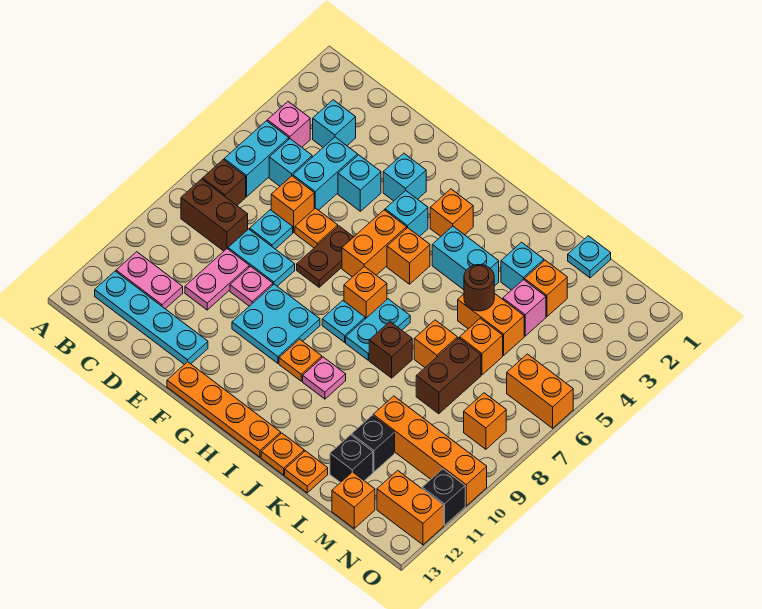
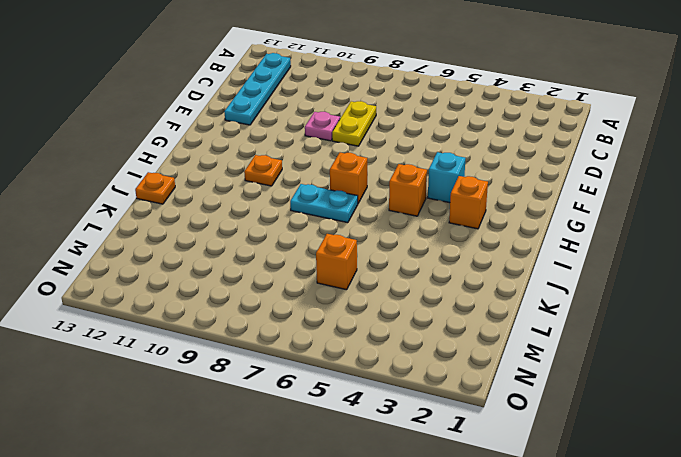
yellow plate D8:E8 level 1 -> cyan plate D8:E8 level 1
none -> pink brick B4 level 1
none -> cyan brick B5:B6 level 1
none -> brown brick B7 level 1
none -> brown brick B8:C8 level 1

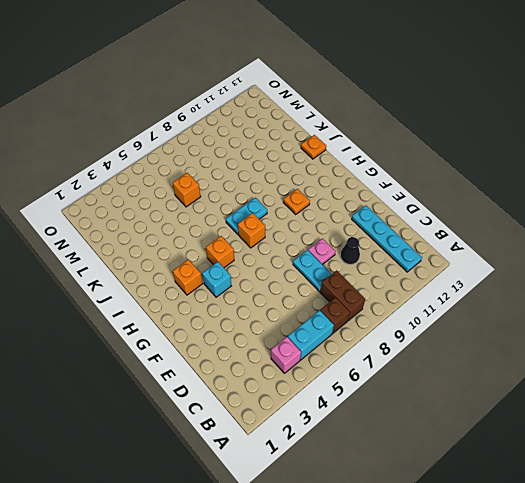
black cone D10 level 1 -> pink plate D9:D10 level 1
none -> pink plate B11:C11 level 1
none -> cyan brick C3 level 1
none -> cyan brick C5 level 1
none -> cyan brick D4:D5 level 1

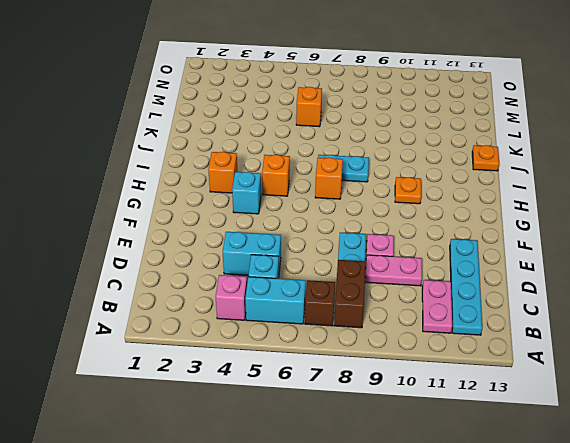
none -> cyan brick C3 level 1
none -> orange brick D6 level 1
none -> cyan plate D7 level 1
none -> cyan brick E4 level 1

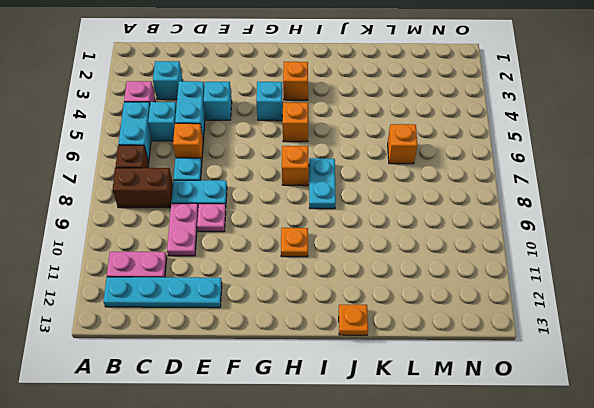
none -> orange plate E6 level 1
none -> cyan brick F3 level 1
none -> brown plate F6:F7 level 1
none -> cyan plate F9:G10 level 1

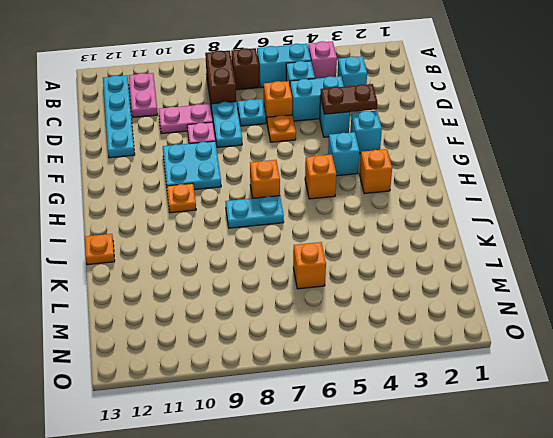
brown plate E3:E4 level 2 -> brown plate F6:F7 level 1
none -> orange plate F13:I13 level 1
none -> orange brick G5:G6 level 1
none -> cyan plate H8 level 1
none -> cyan brick I4:J4 level 1

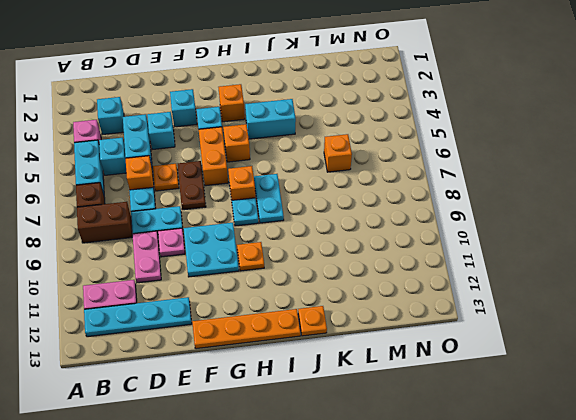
none -> pink plate I10 level 1
none -> brown brick J8 level 1
none -> cyan brick K3 level 1
none -> orange brick K5:L5 level 1

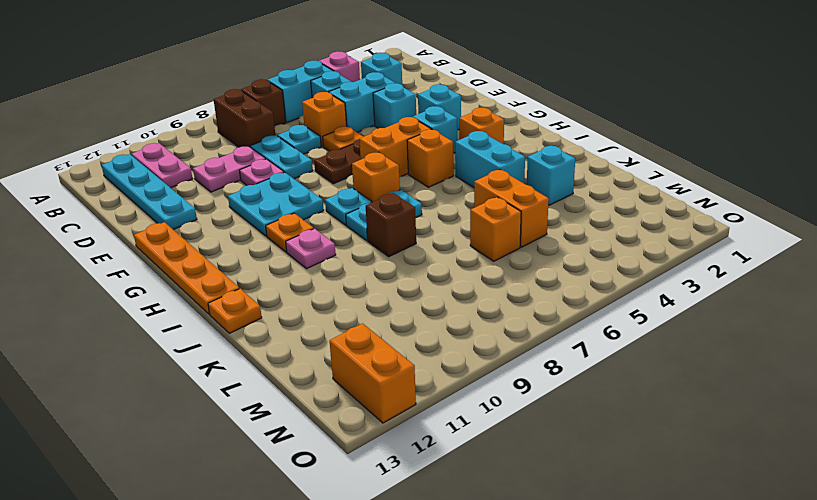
none -> orange brick K7 level 1
none -> orange plate K13 level 1
none -> cyan plate L1 level 1
none -> orange brick L3 level 1

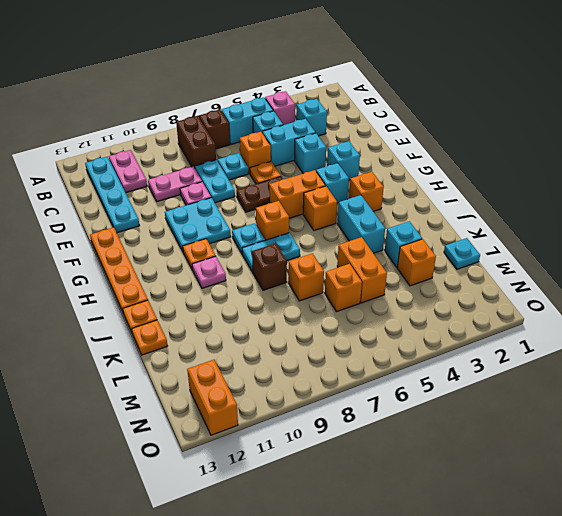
none -> pink brick L4 level 1
none -> brown brick L7:L8 level 1
none -> orange brick L10:O10 level 1
none -> black brick L11 level 1

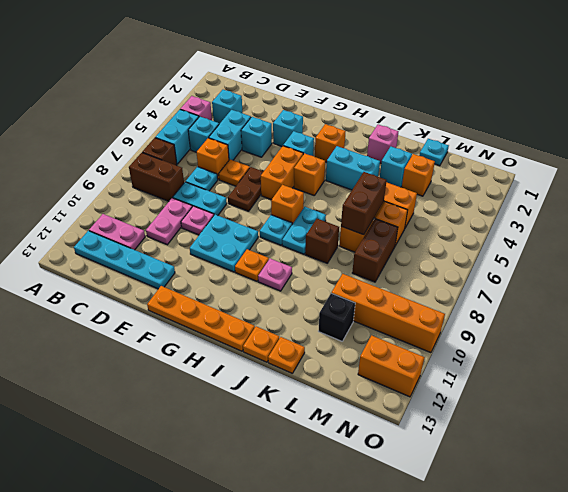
pink brick J2 level 1 -> pink brick L4 level 1
brown brick K6:K7 level 2 -> none
none -> black brick L12 level 1
none -> orange brick M13 level 1
none -> orange brick N6:O6 level 1
none -> orange brick N8 level 1

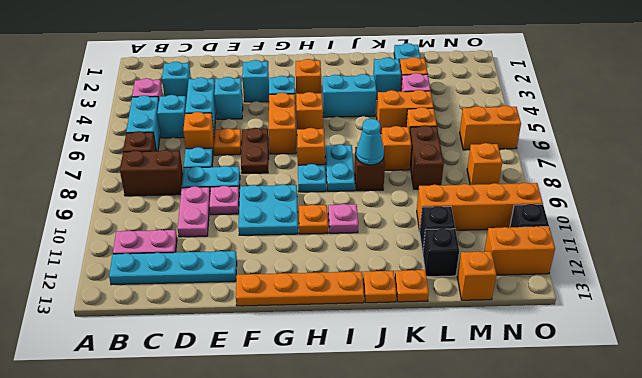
cyan cone J8 level 2 -> none
none -> brown round brick K5 level 2

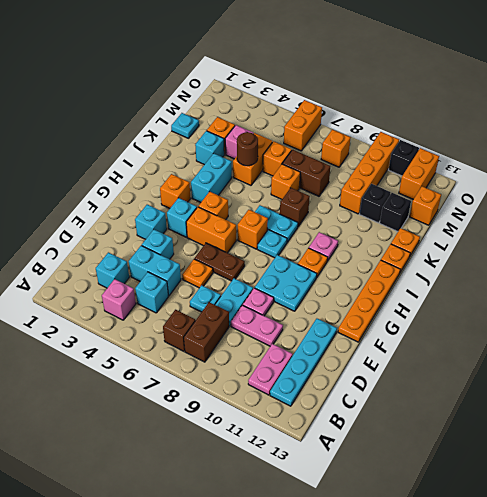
none -> cyan brick B5:B6 level 1
none -> orange brick D6 level 1

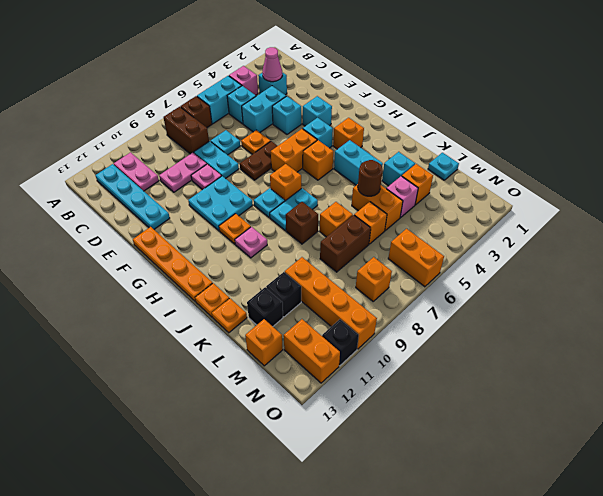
pink cone C3 level 2 -> none
none -> orange brick D6 level 1

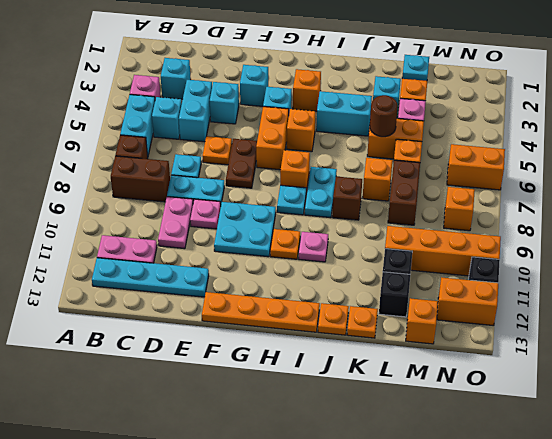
none -> orange brick D6 level 1

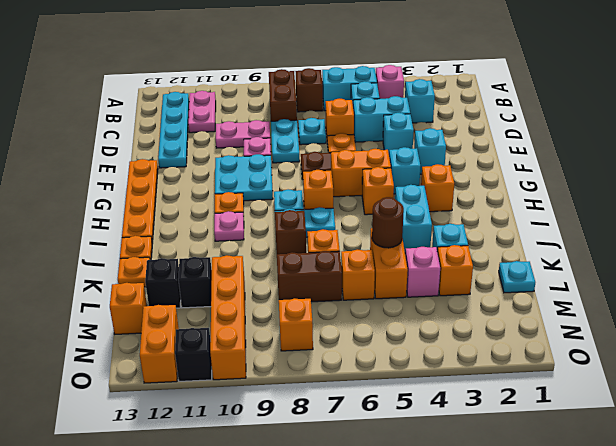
none -> orange brick N6:O6 level 1

